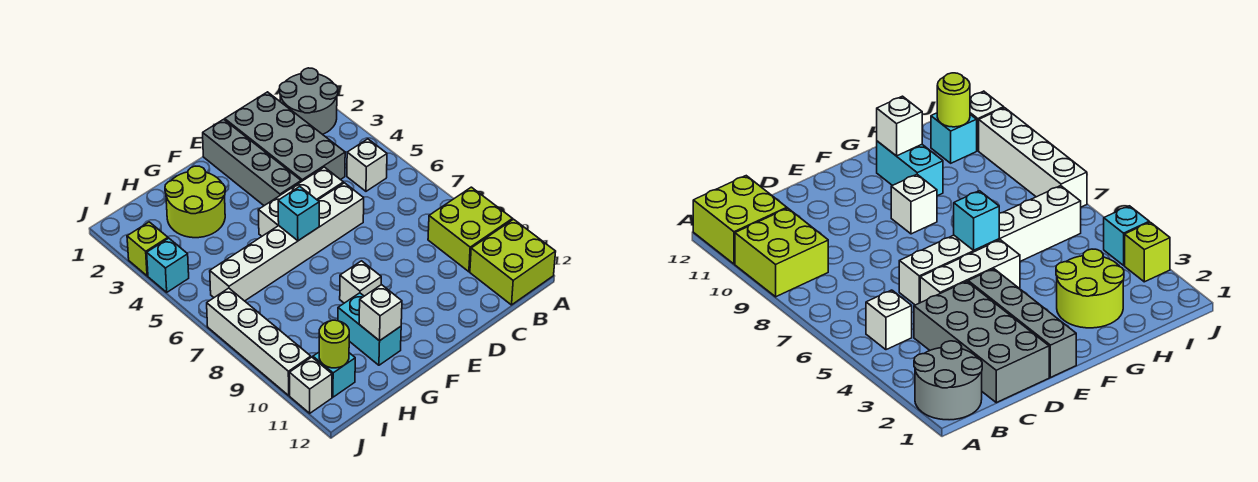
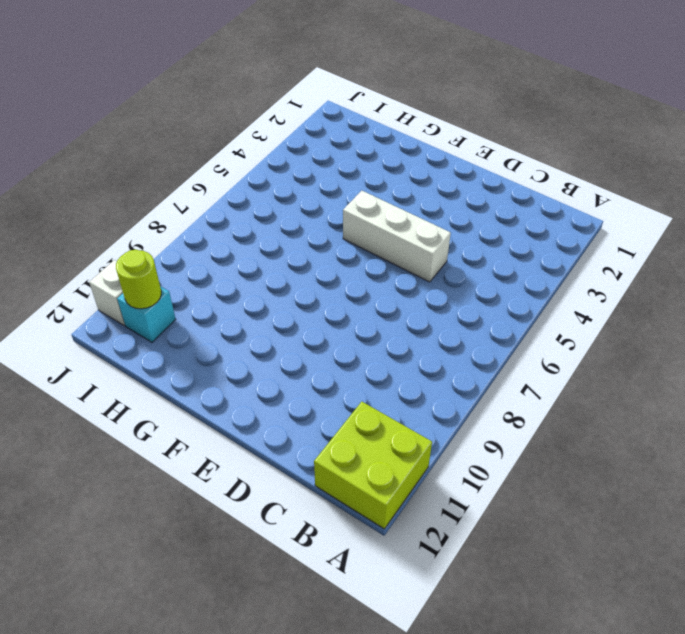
none -> grey round brick A1:B2 level 1
none -> lime brick A9:B10 level 1
none -> white brick B5 level 1

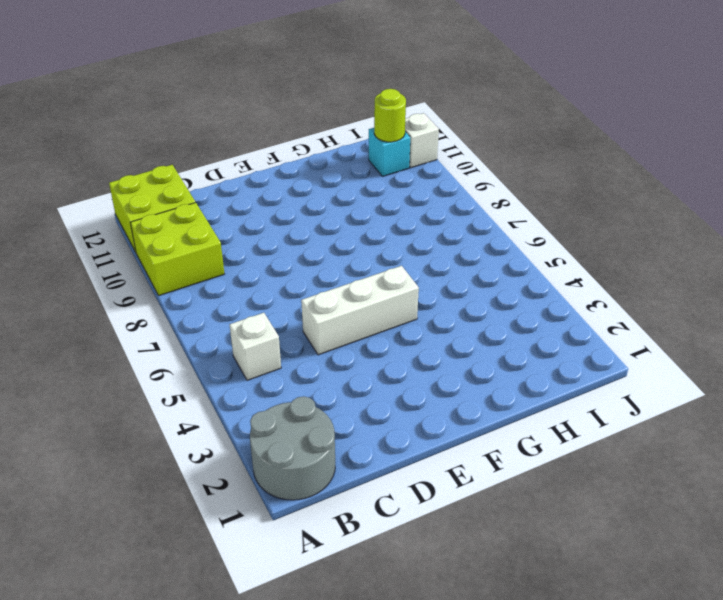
none -> grey brick C1:D4 level 1
none -> white brick D6:I6 level 1
none -> grey brick E1:E4 level 1

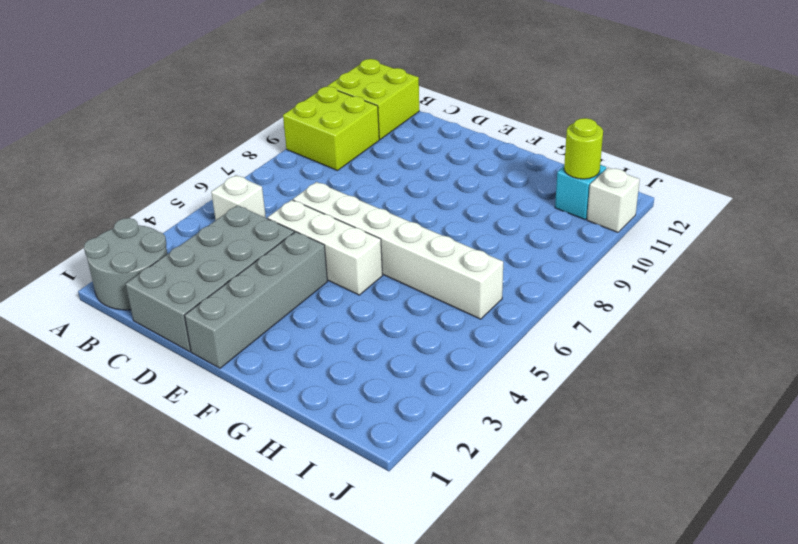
none -> white brick F9 level 1
none -> lime round brick G2:H3 level 1
none -> cyan brick G10:G11 level 1

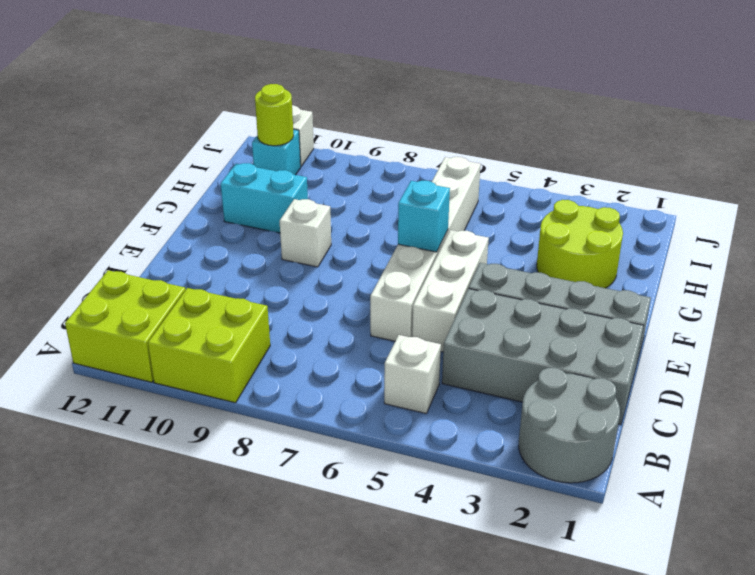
none -> lime brick J3 level 1
none -> cyan brick J4 level 1
none -> white brick J7:J10 level 1

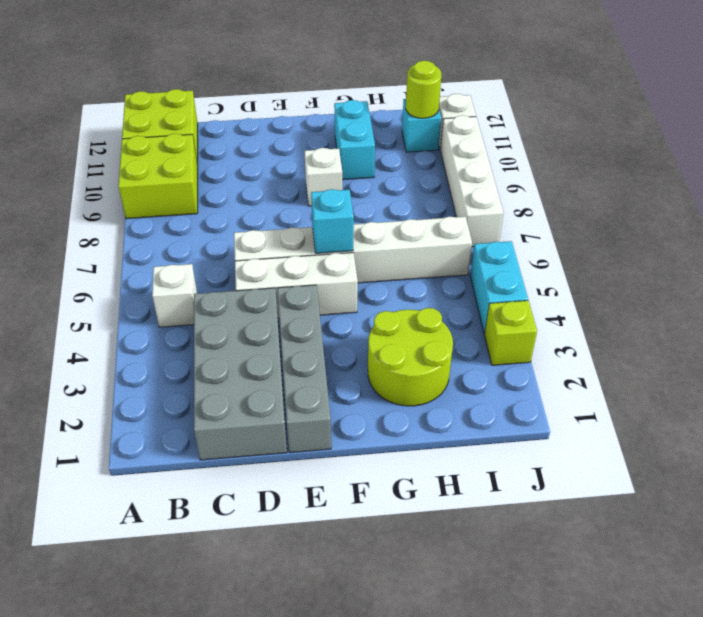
cyan brick J4:J5 level 1 -> cyan brick J4 level 1
none -> grey round brick A1:B2 level 1
none -> white brick G11 level 2

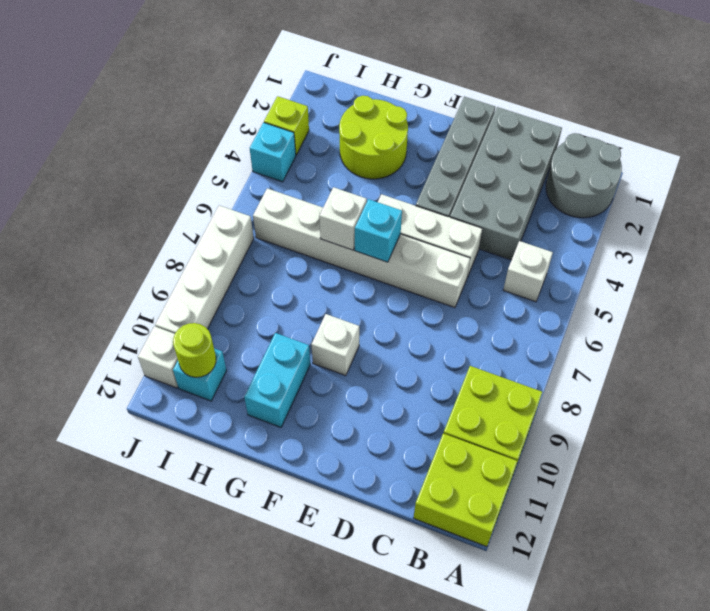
white brick G6 level 2 -> white brick G11 level 2

